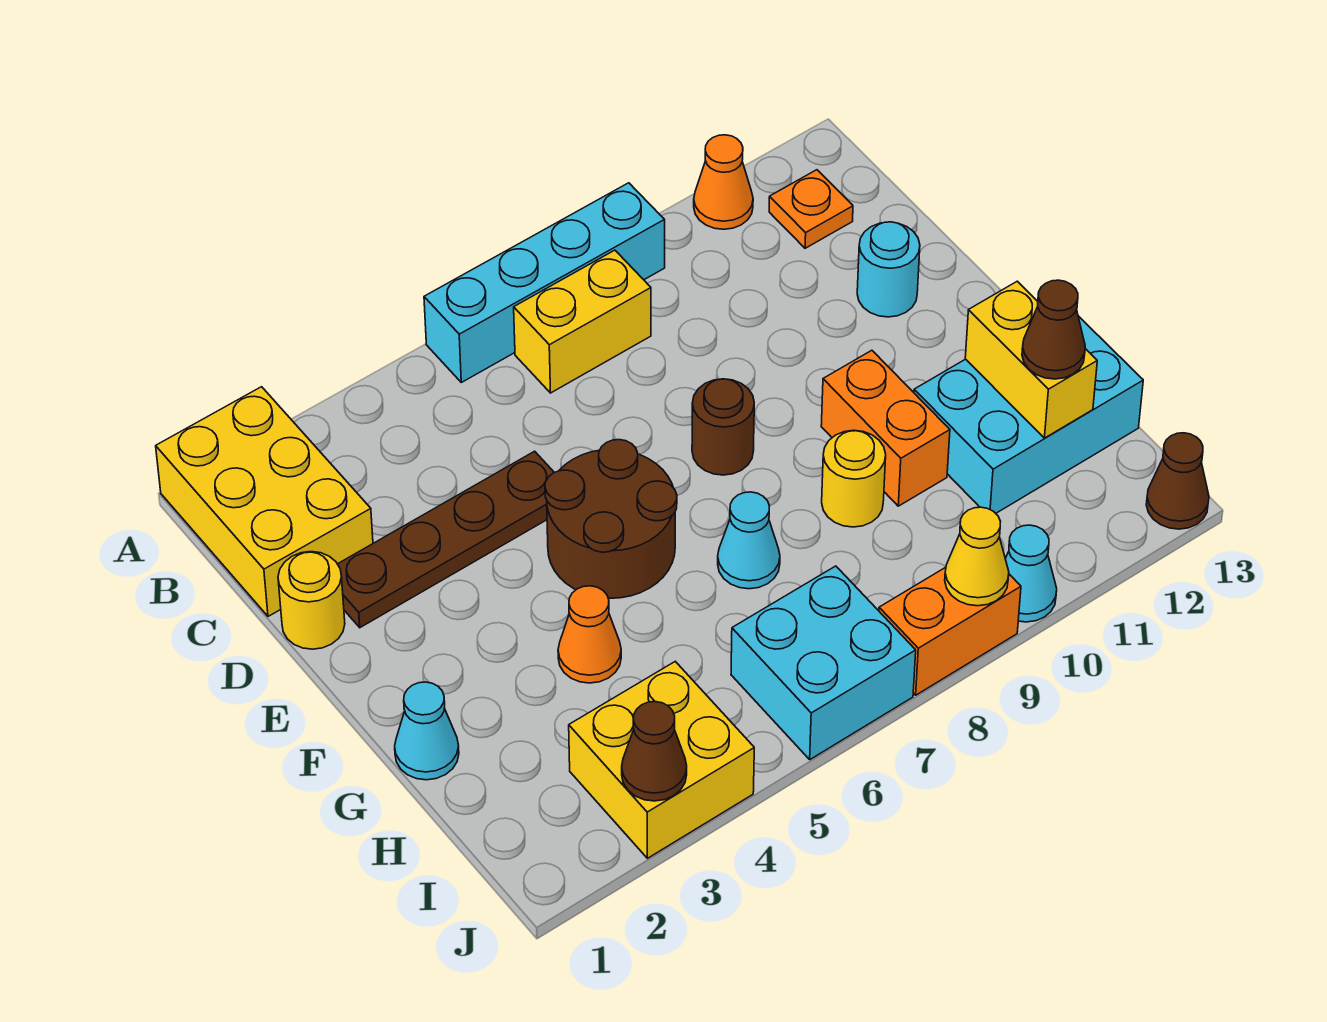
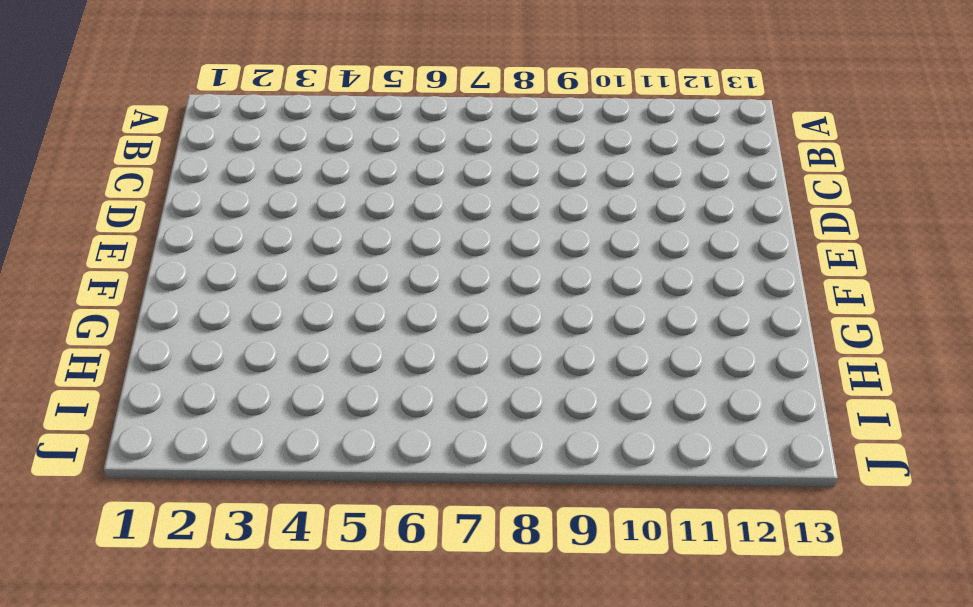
none -> yellow brick A1:C2 level 1
none -> cyan brick A6:A9 level 1
none -> orange cone A11 level 1

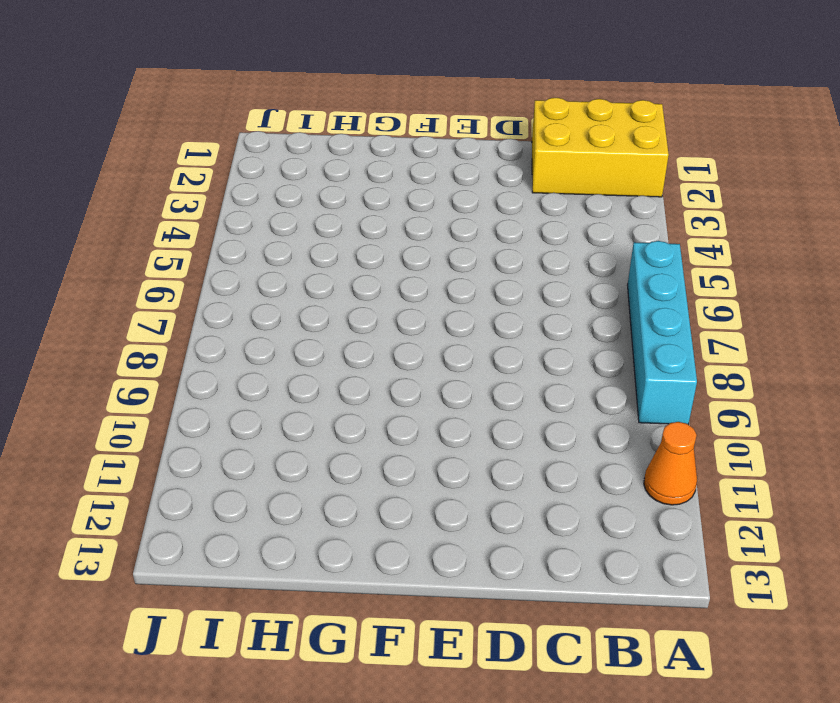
none -> yellow brick B7:B8 level 1
none -> orange plate B12 level 1
none -> yellow round brick D1 level 1

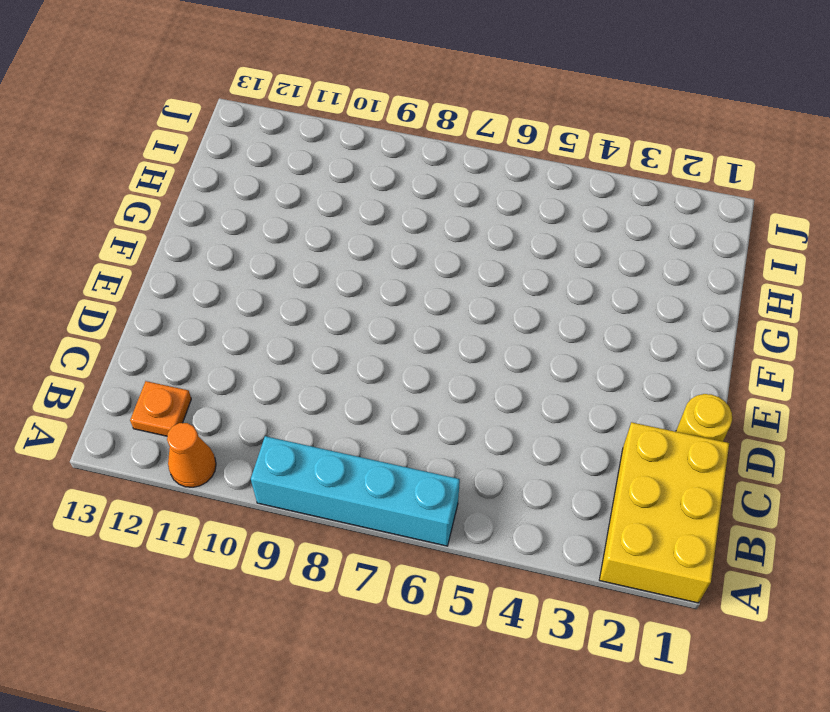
none -> yellow brick B7:B8 level 1
none -> brown plate D2:D5 level 1
none -> cyan round brick D12 level 1

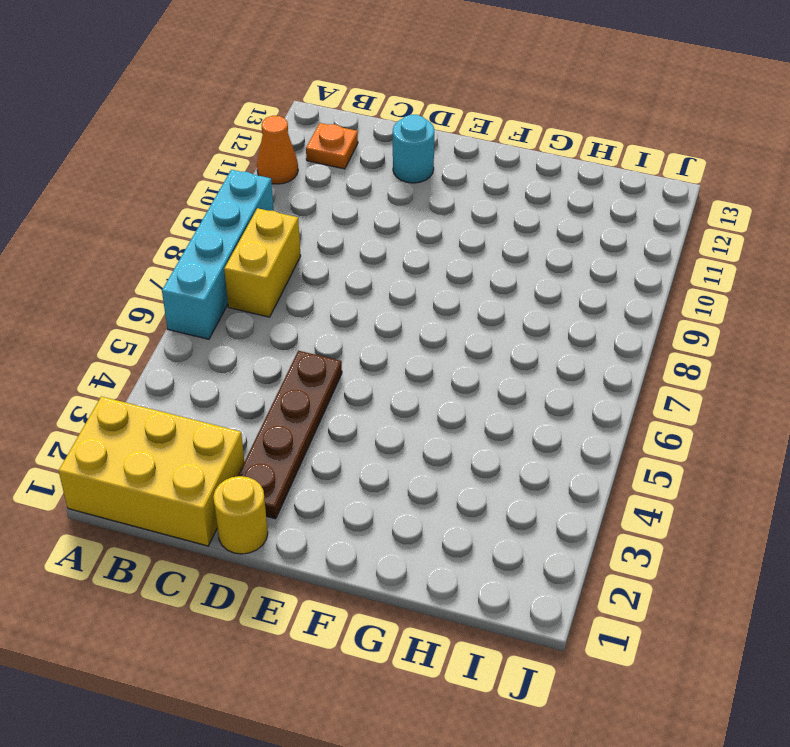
none -> brown round brick E5:F6 level 1
none -> brown round brick E8 level 1
none -> orange brick F10:G10 level 1

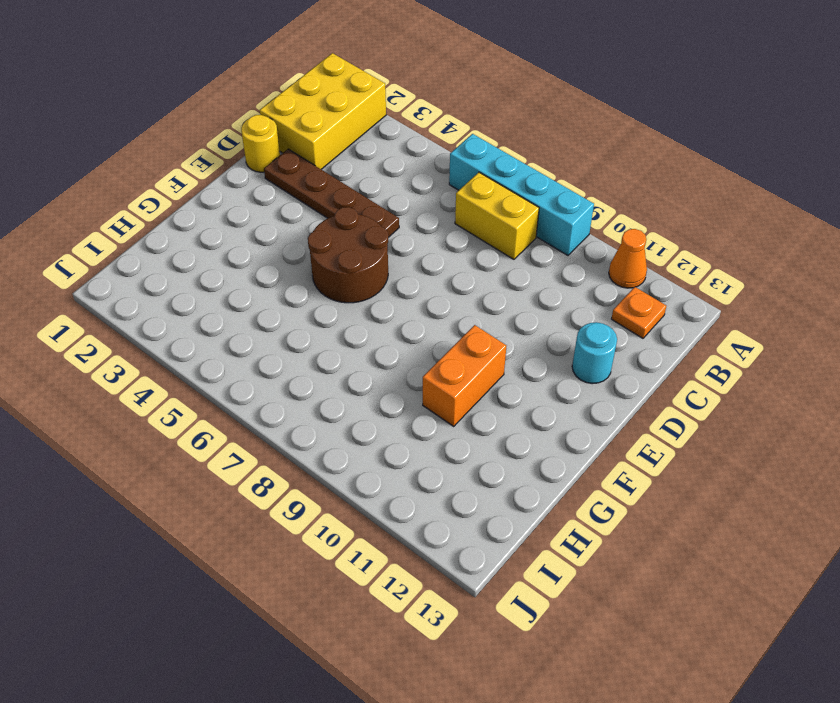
none -> brown round brick E8 level 1
none -> cyan cone G1 level 1
none -> orange cone G4 level 1

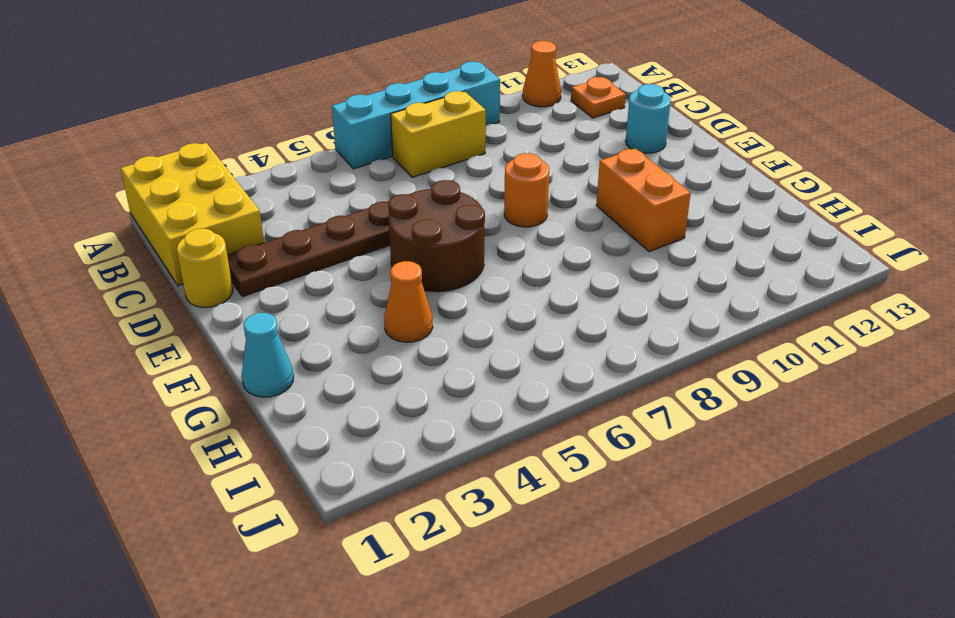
orange round brick E8 level 1 -> brown round brick E8 level 1
none -> cyan cone G7 level 1
none -> yellow round brick G9 level 1
none -> cyan brick G11:H13 level 1

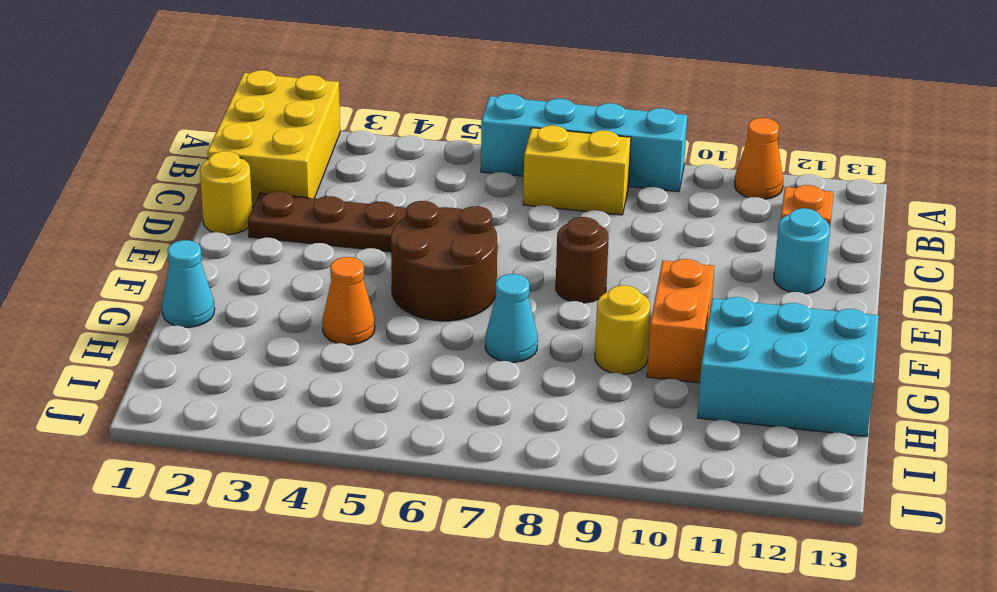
none -> yellow brick I3:J4 level 1
none -> cyan brick I6:J7 level 1
none -> orange brick J8:J9 level 1

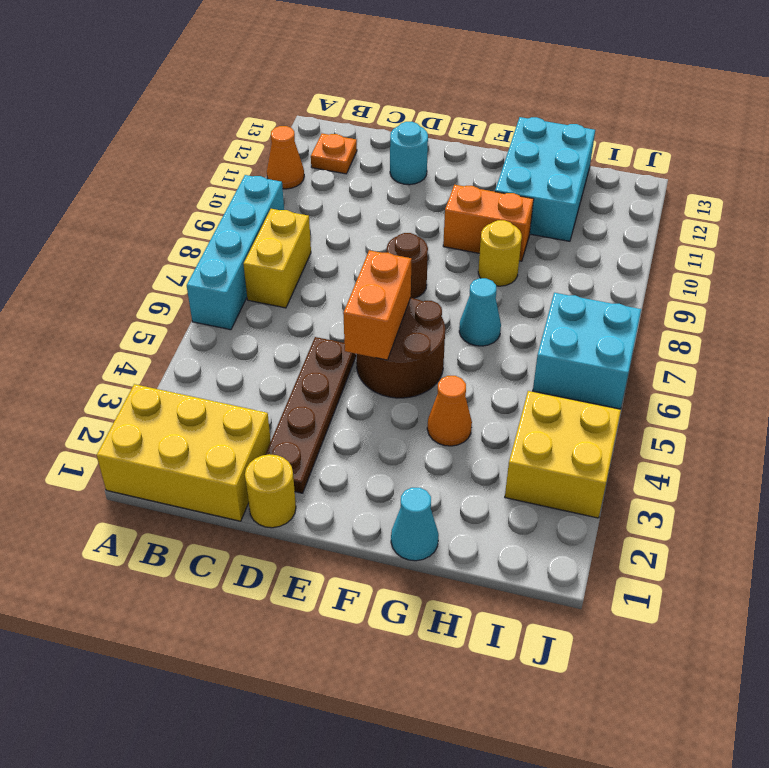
orange brick E5:E6 level 2 -> orange brick J8:J9 level 1
none -> cyan cone J10 level 1
none -> brown cone J13 level 1
none -> yellow brick G12:H12 level 2

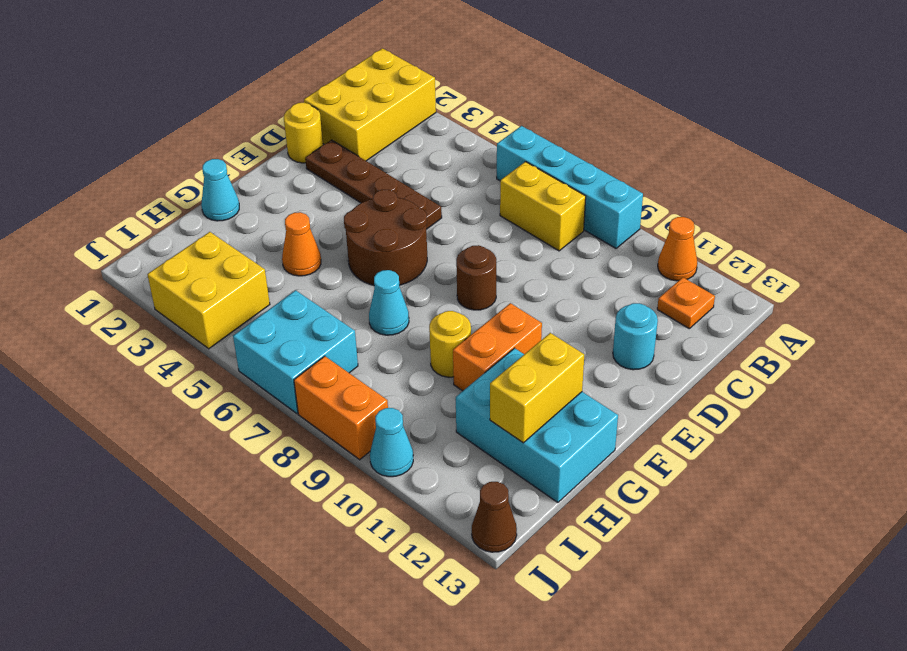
none -> brown cone J3 level 2
none -> yellow cone J9 level 2
none -> brown cone H12 level 3

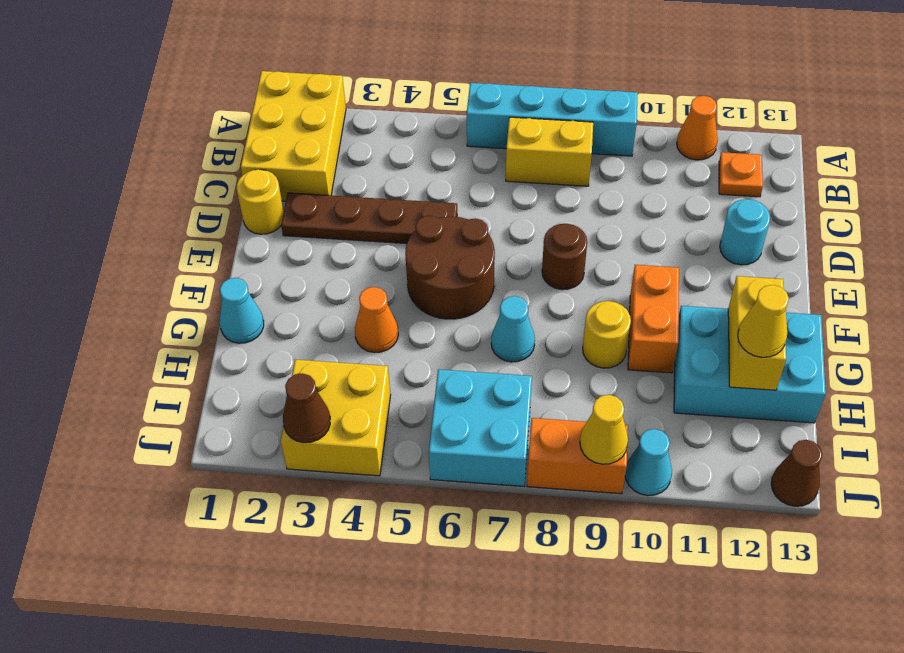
yellow cone H12 level 3 -> brown cone H12 level 3

